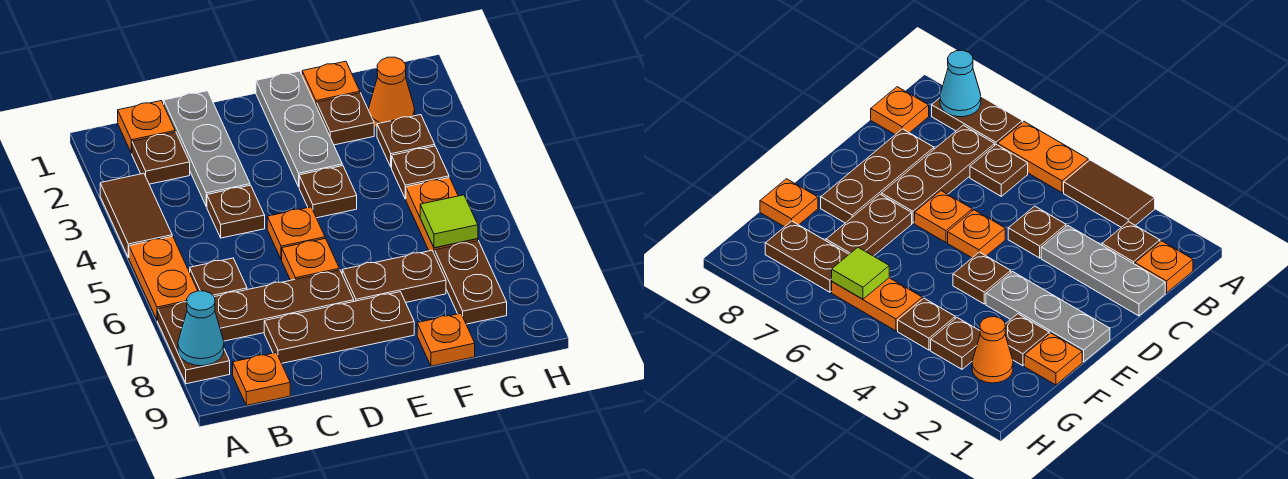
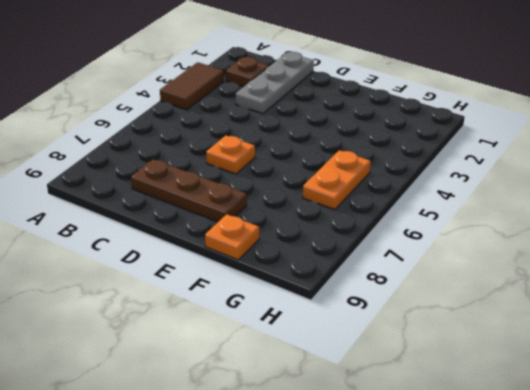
none -> orange plate A5:A6 level 1
none -> brown plate A7:A8 level 1
none -> orange plate B1 level 1

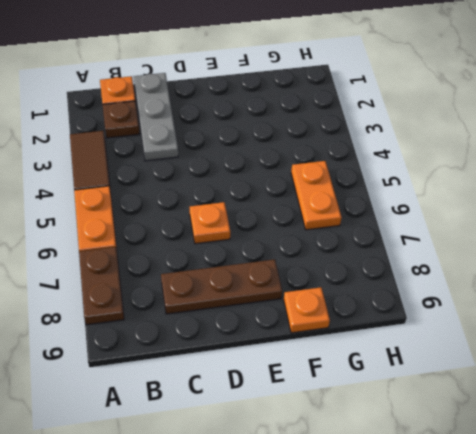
none -> brown plate B6 level 1
none -> brown plate B7:D7 level 1
none -> orange plate B9 level 1

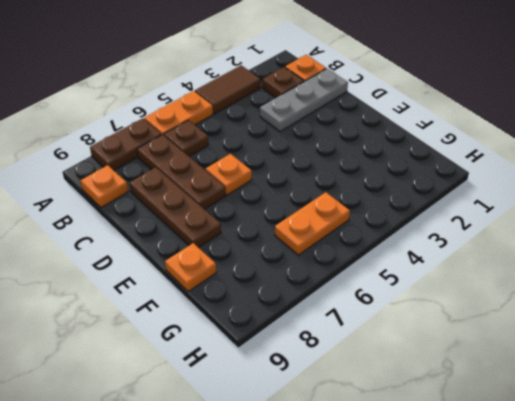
none -> brown plate C4 level 1
none -> orange plate D5 level 1
none -> grey plate E1:E3 level 1

